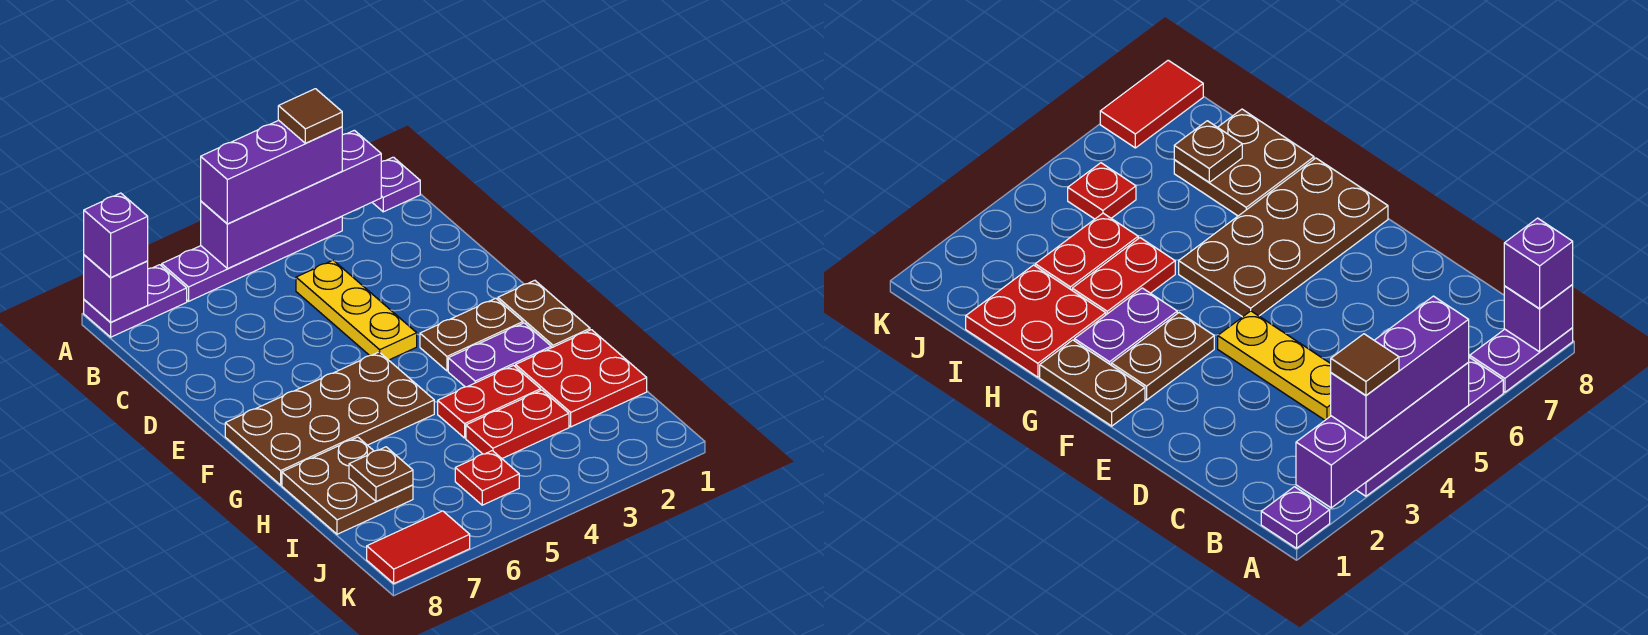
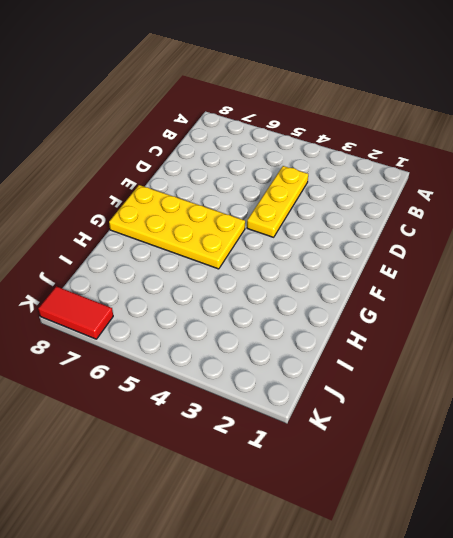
yellow plate F5:G8 level 1 -> brown plate F5:G8 level 1
none -> purple plate A1 level 1
none -> purple plate A3:A6 level 1
none -> purple plate A7:A8 level 1

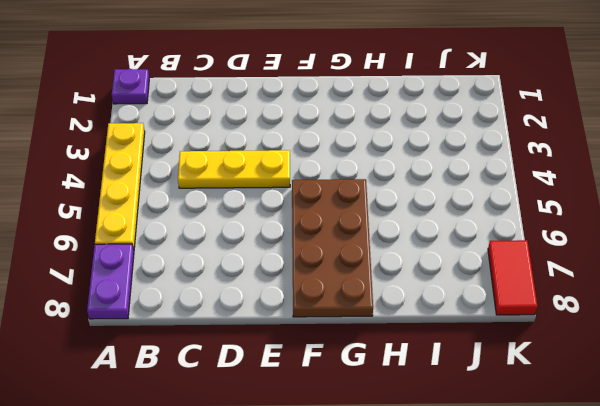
yellow plate A3:A6 level 1 -> purple plate A3:A6 level 1
none -> brown plate F1:G1 level 1
none -> brown plate F2:F3 level 1
none -> purple plate G2:G3 level 1

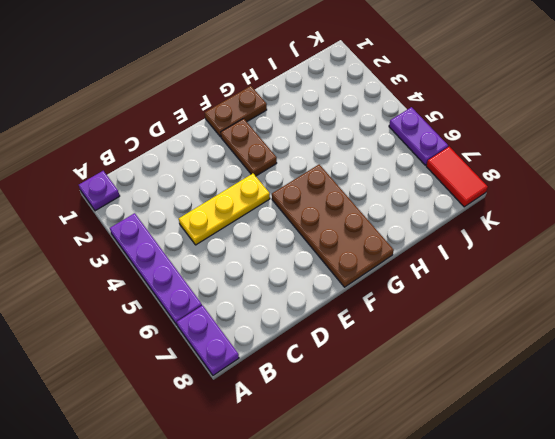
purple plate K5:K6 level 1 -> purple plate G2:G3 level 1
none -> red plate H1:I2 level 1
none -> red plate H3:H4 level 1
none -> brown plate H7:I8 level 1

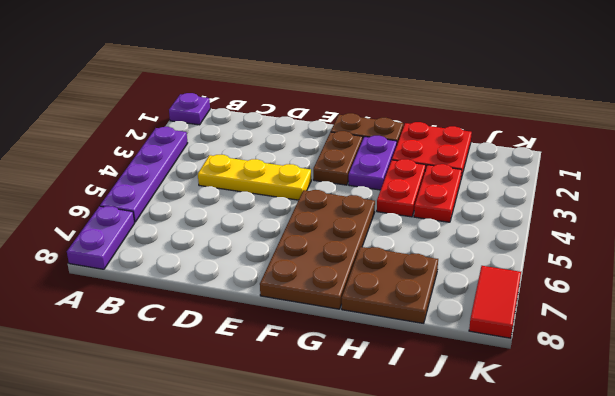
none -> red plate J5 level 1
none -> purple brick A2:A5 level 2
none -> purple brick A8 level 2

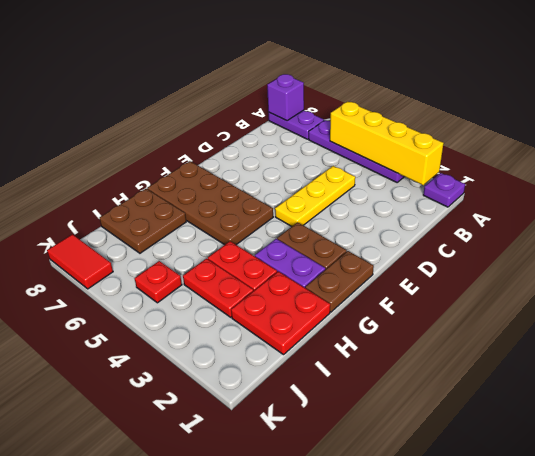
yellow brick A2:A5 level 2 -> purple brick A2:A5 level 2
none -> brown plate I7 level 2
none -> purple brick A3:A5 level 3
none -> purple brick A8 level 3

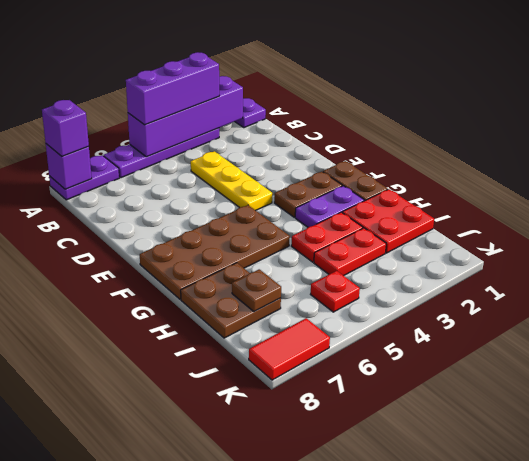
none -> brown tile A3 level 4

